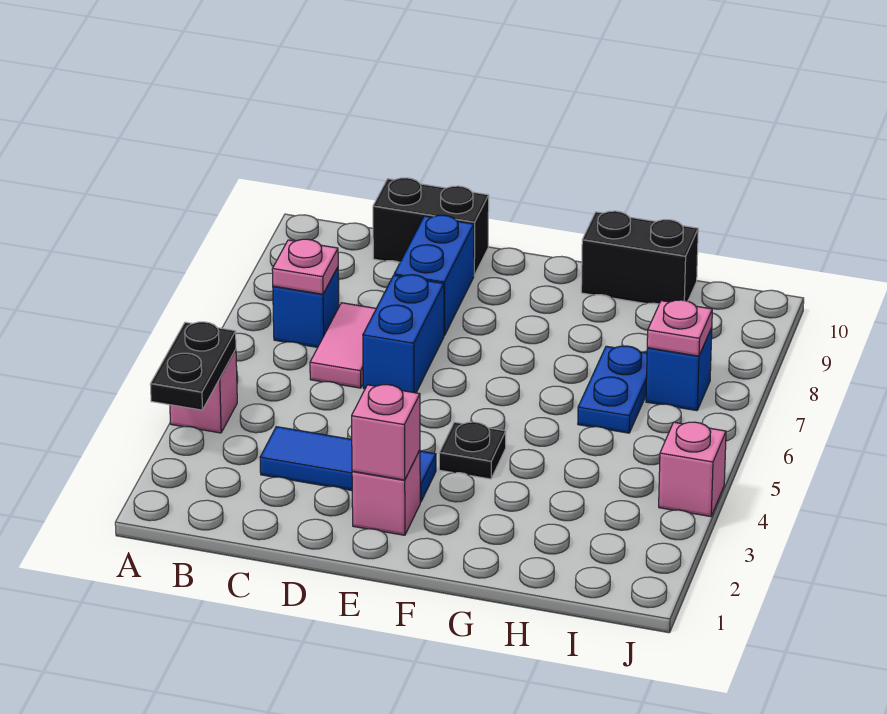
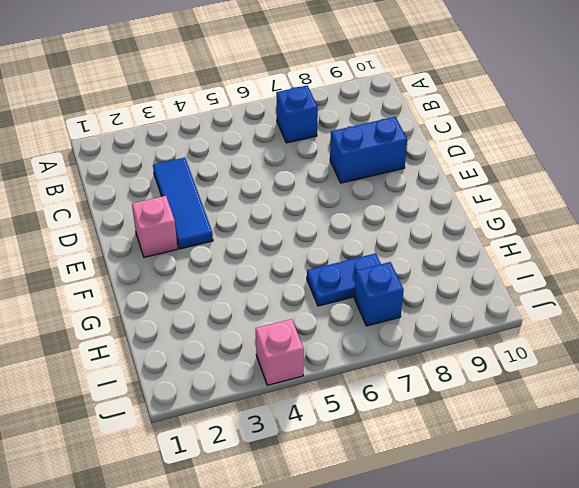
none -> pink brick A4 level 1
none -> pink tile C6:C7 level 1
none -> black brick C10:D10 level 1

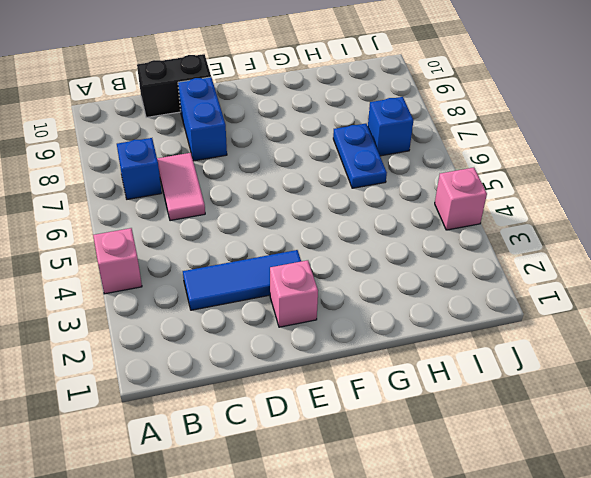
none -> blue brick D6:D7 level 1
none -> black plate F4 level 1
none -> black brick G10:H10 level 1

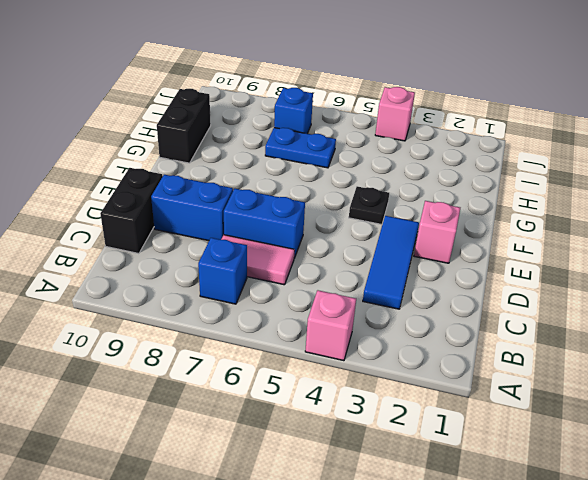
none -> black plate A3:A4 level 2
none -> pink plate B7 level 2
none -> pink brick E2 level 2

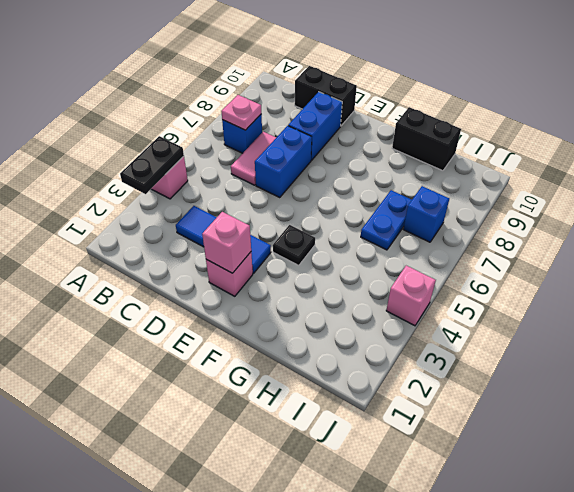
none -> pink plate I7 level 2

